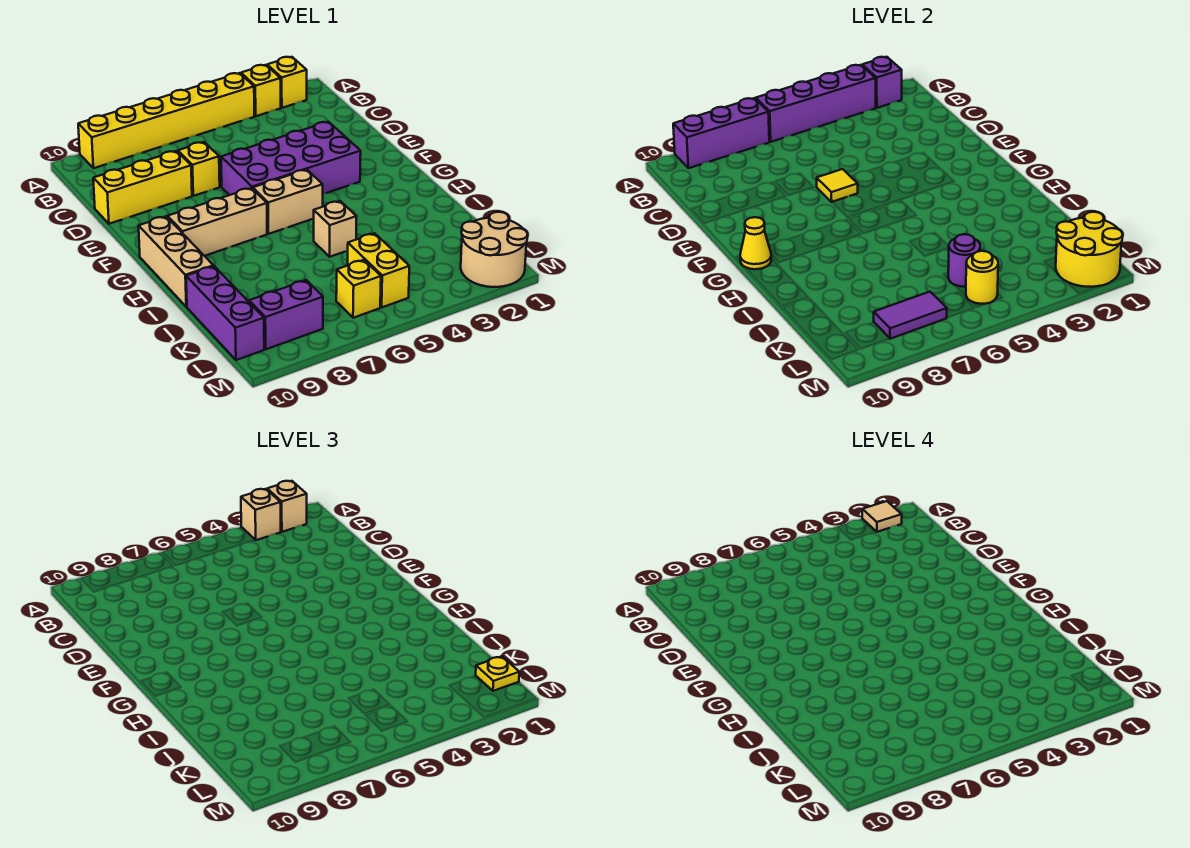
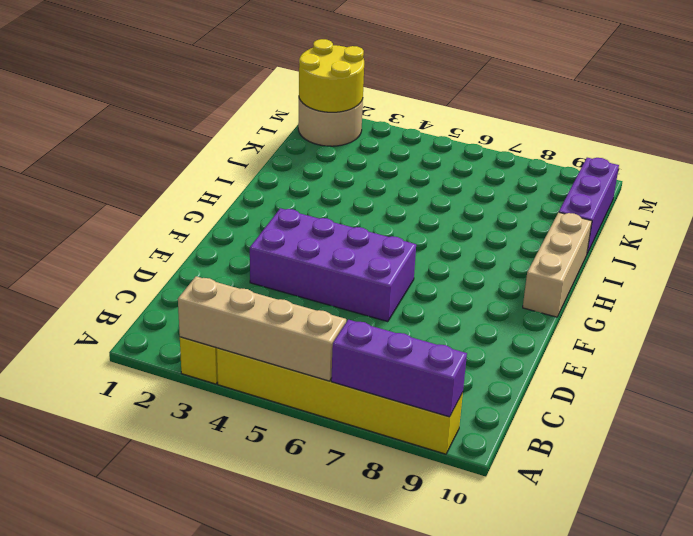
tan brick A3:A6 level 2 -> purple brick A3:A6 level 2
none -> yellow brick A2 level 1
none -> yellow brick D7 level 1
none -> yellow brick D8:D10 level 1

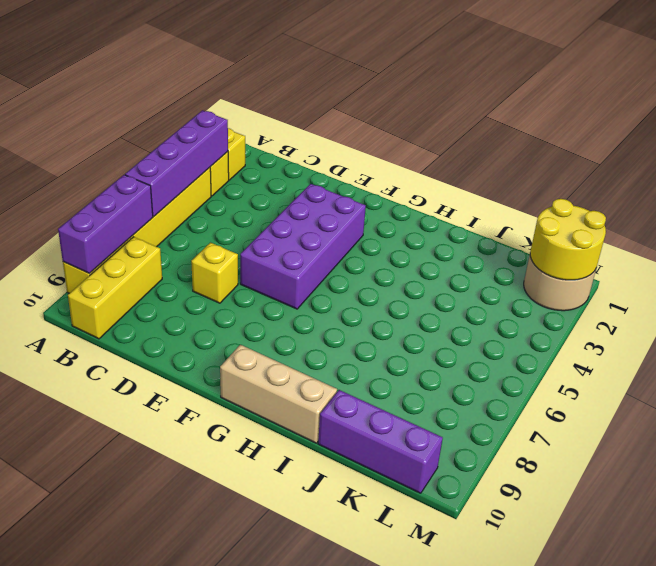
yellow brick B8:B10 level 1 -> yellow brick D8:D10 level 1
none -> tan brick G5:G6 level 1
none -> tan brick G7:G9 level 1
none -> tan brick I5 level 1

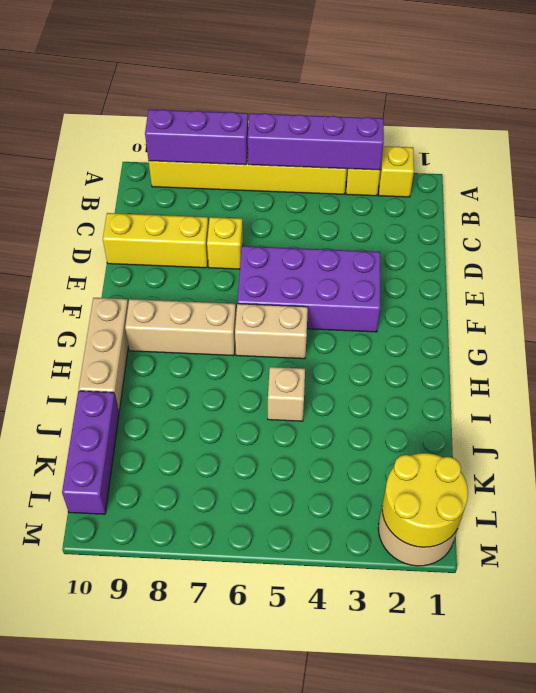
none -> yellow brick K5:L5 level 1
none -> yellow brick L6 level 1
none -> purple brick L8:L9 level 1

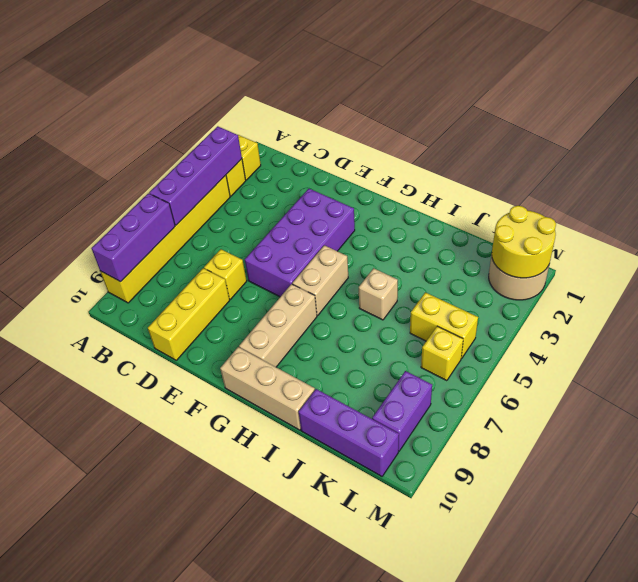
none -> purple brick A2 level 2
none -> yellow tile E6 level 2
none -> yellow cone G10 level 2

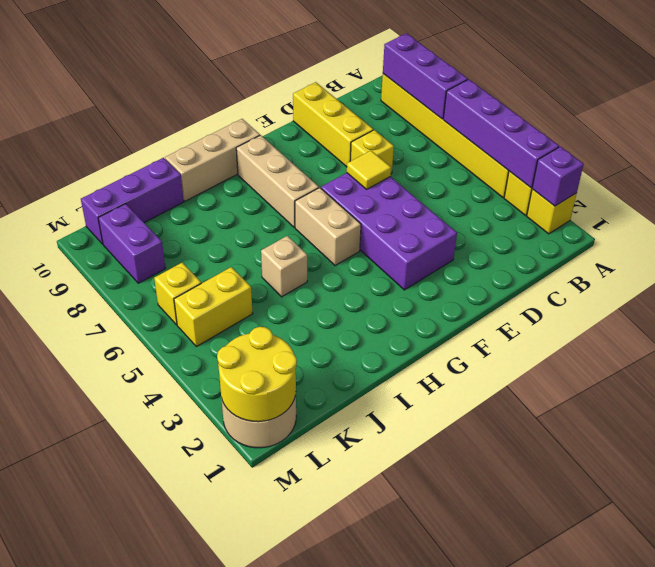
none -> yellow cone G10 level 2
none -> purple round brick K5 level 2
none -> yellow round brick L5 level 2

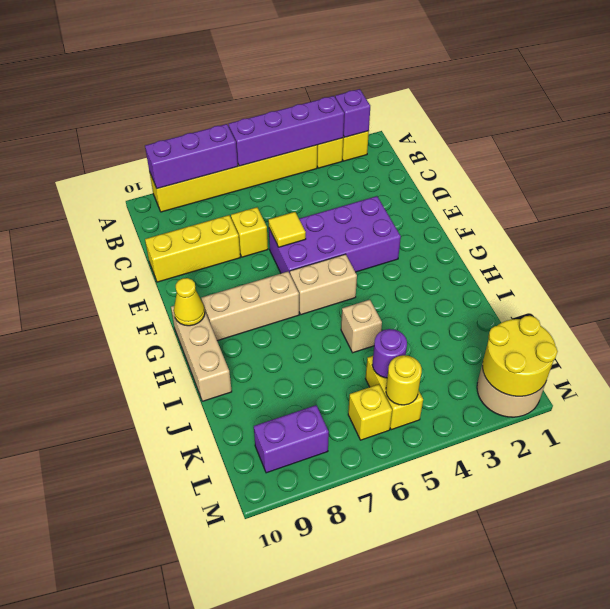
none -> purple brick J10:L10 level 1
none -> purple tile L7:L8 level 2
none -> tan brick A2 level 3

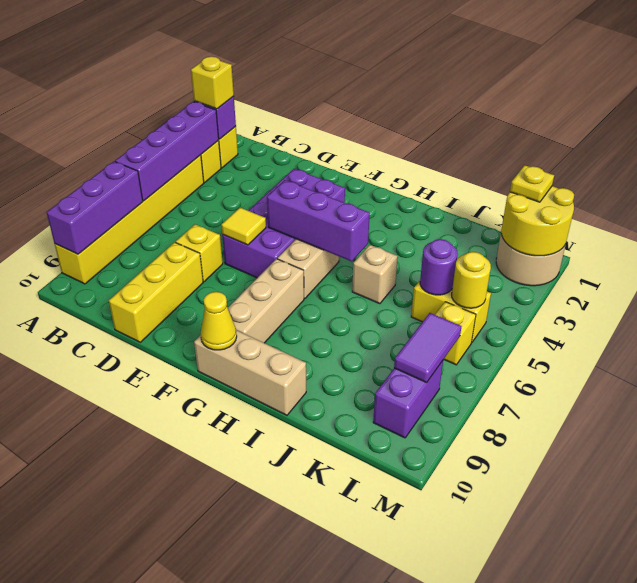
yellow brick A2 level 3 -> tan brick A2 level 3
purple brick F5:H5 level 2 -> purple brick J10:L10 level 1
none -> tan brick A3 level 3
none -> tan tile A2 level 4

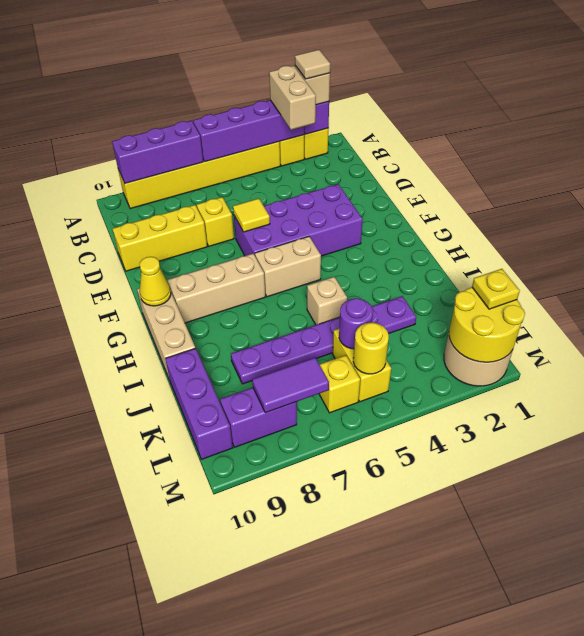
tan brick A3:B3 level 3 -> tan brick A3 level 3
purple plate J3:J8 level 1 -> none

